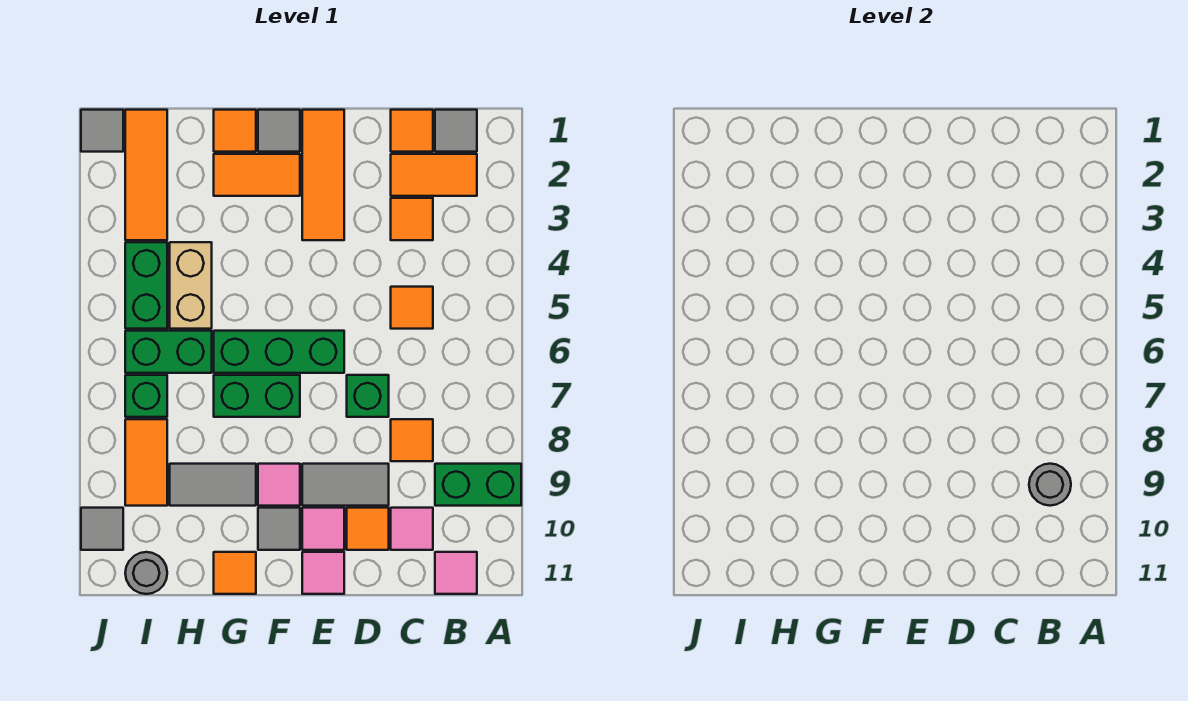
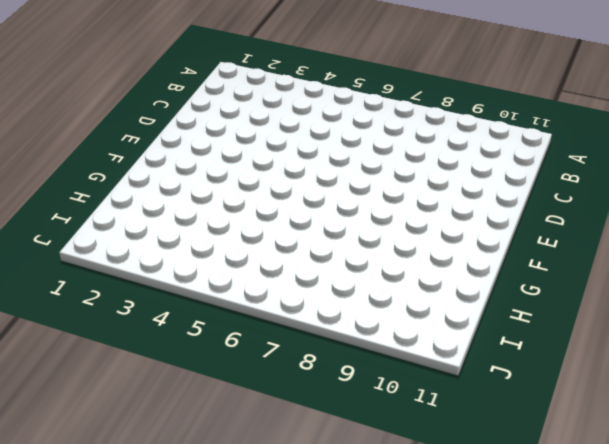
none -> green brick A9:B9 level 1
none -> grey tile B1 level 1
none -> orange tile B2:C2 level 1
none -> pink tile B11 level 1

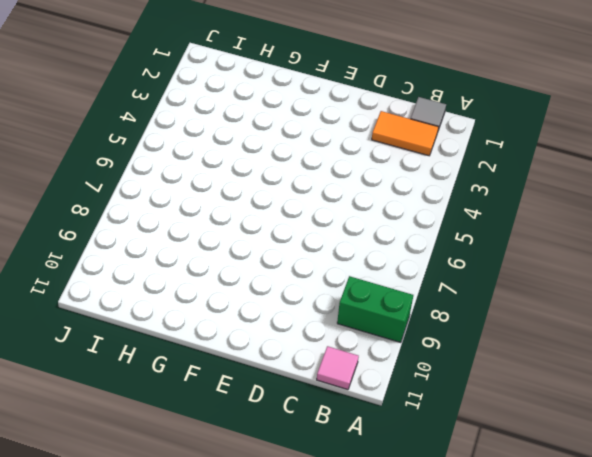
none -> orange tile C1 level 1
none -> orange tile C3 level 1
none -> orange tile C5 level 1
none -> orange tile C8 level 1

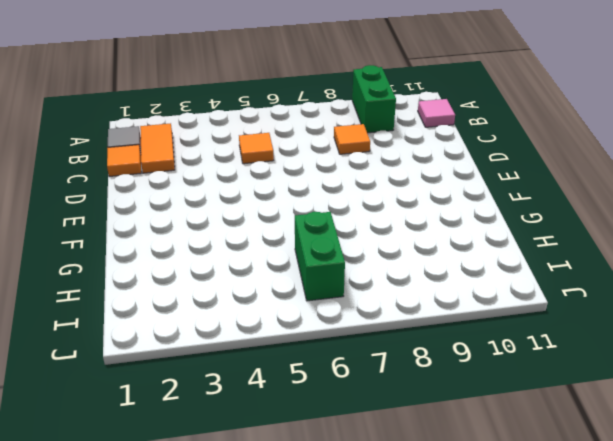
none -> orange tile C3 level 1
none -> pink tile C10 level 1
none -> green brick D7 level 1
none -> grey tile D9:E9 level 1

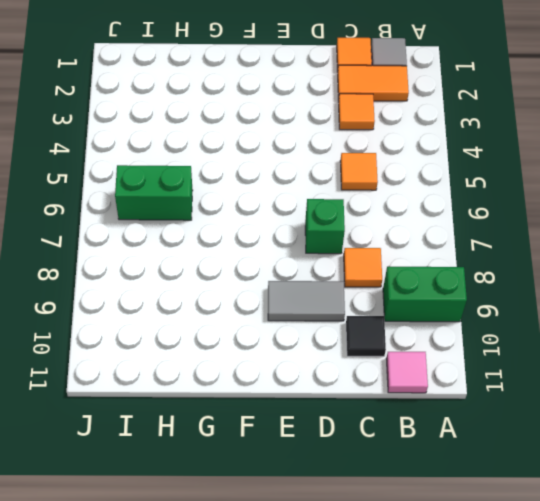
black tile C10 level 1 -> pink tile C10 level 1
none -> orange tile D10 level 1
none -> orange tile E1:E3 level 1
none -> green brick E6:G6 level 1
none -> pink tile E10 level 1

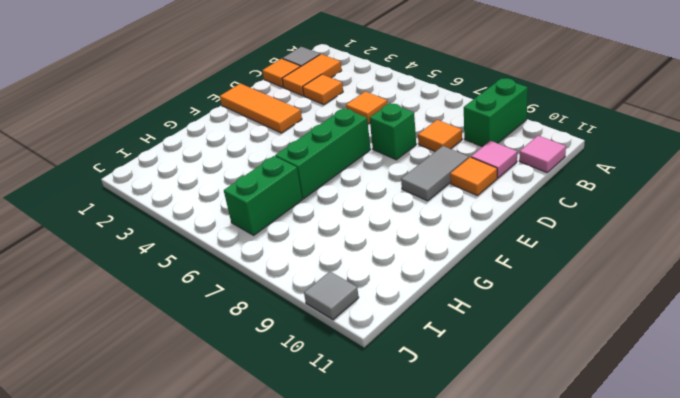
none -> pink tile E10 level 1
none -> pink tile E11 level 1
none -> grey tile F1 level 1
none -> orange tile F2:G2 level 1

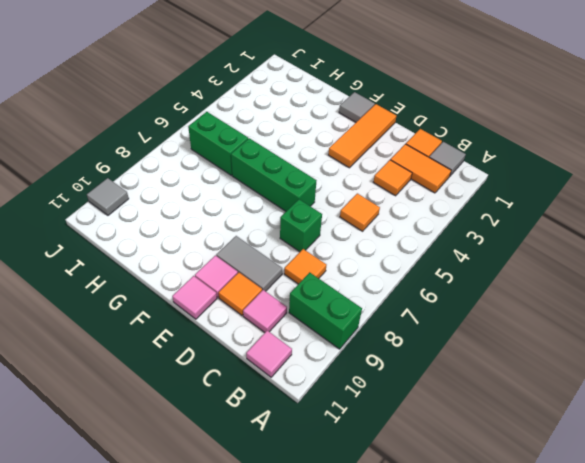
none -> orange tile F2:G2 level 1
none -> green brick F7:G7 level 1
none -> pink tile F9 level 1
none -> grey tile F10 level 1

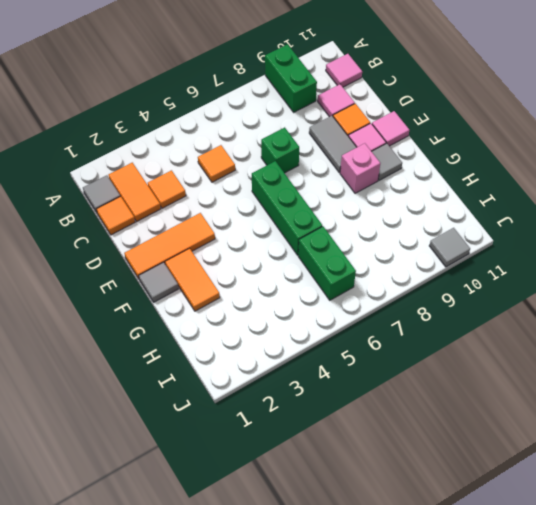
pink brick F9 level 1 -> pink tile F9 level 1
none -> orange tile C8 level 1
none -> green brick F7:G7 level 1
none -> orange tile G1 level 1
none -> grey tile G9:H9 level 1

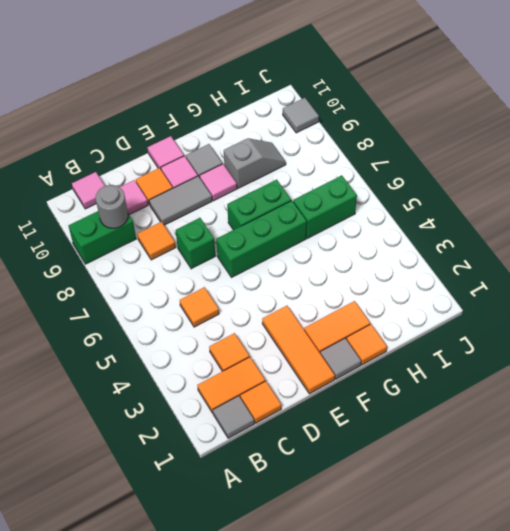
grey slope G9:H9 level 1 top G -> grey tile G9:H9 level 1
none -> orange tile G11 level 1
none -> tan brick H4:H5 level 1
none -> orange tile I1:I3 level 1
none -> green brick I4:I5 level 1

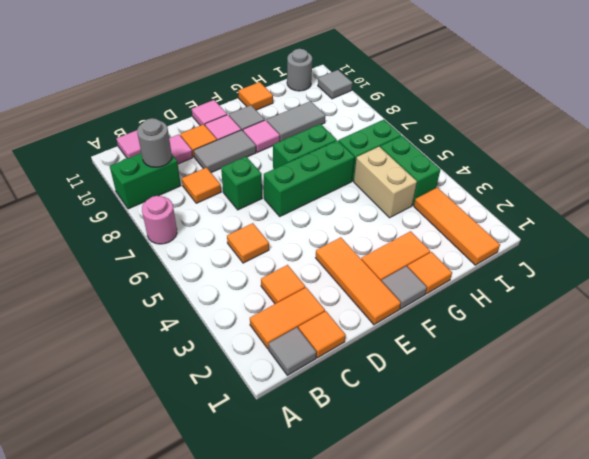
pink round brick A7 level 1 -> none
none -> green brick I7 level 1
none -> orange tile I8:I9 level 1
none -> grey tile J1 level 1

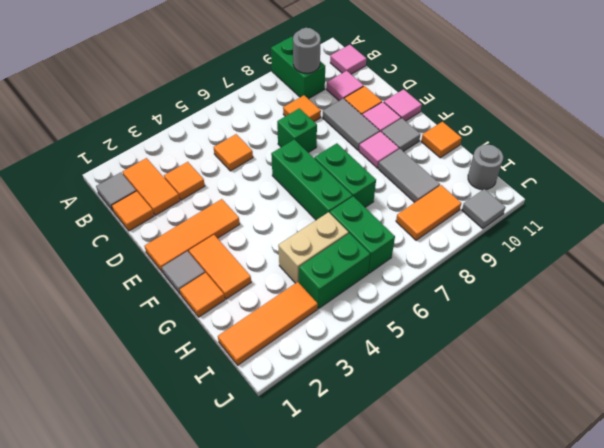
none -> green brick I7 level 1
none -> grey tile J1 level 1

